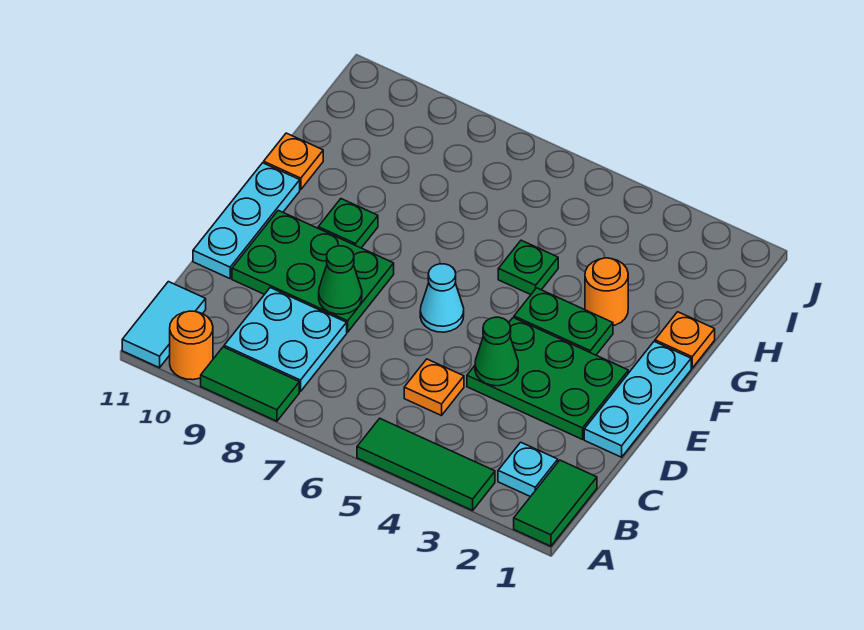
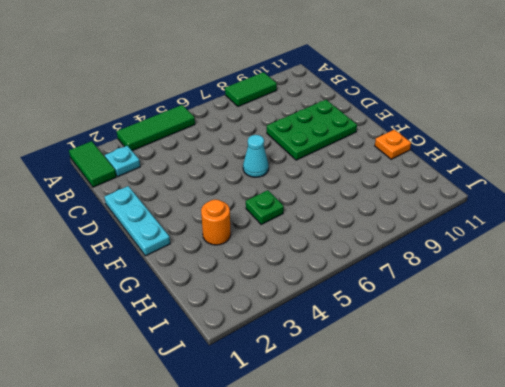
none -> orange round brick A10 level 1
none -> cyan tile A11:B11 level 1
none -> cyan plate B8:C9 level 1

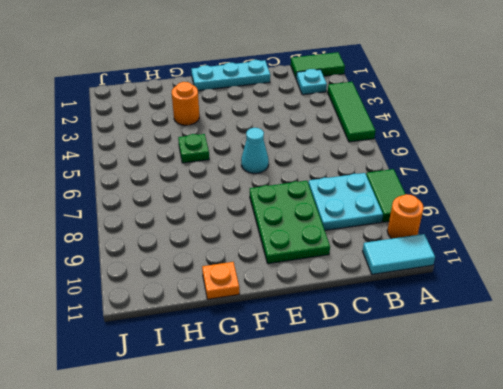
none -> orange plate C5 level 1
none -> green plate D2:E4 level 1
none -> cyan plate D11:F11 level 1

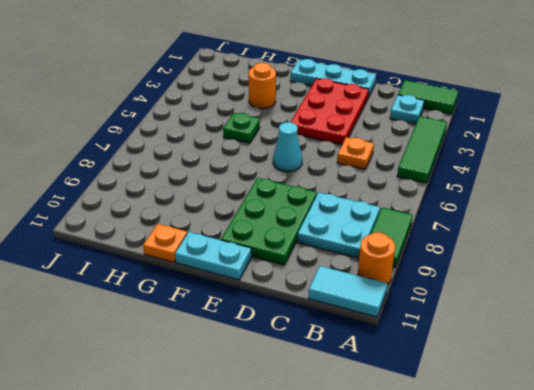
red plate D2:E4 level 1 -> green plate D2:E4 level 1
cyan plate E11:F11 level 1 -> cyan plate D11:F11 level 1
none -> green plate F3:F4 level 1
none -> green plate F9 level 1
none -> orange plate G1 level 1

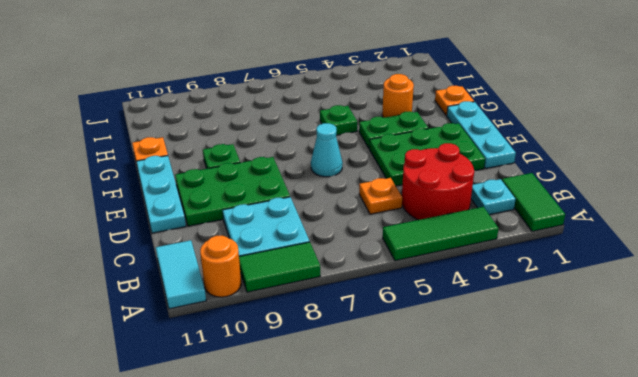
red round brick B3:C4 level 1 -> none
none -> green cone D4 level 2
none -> green cone D8 level 2

